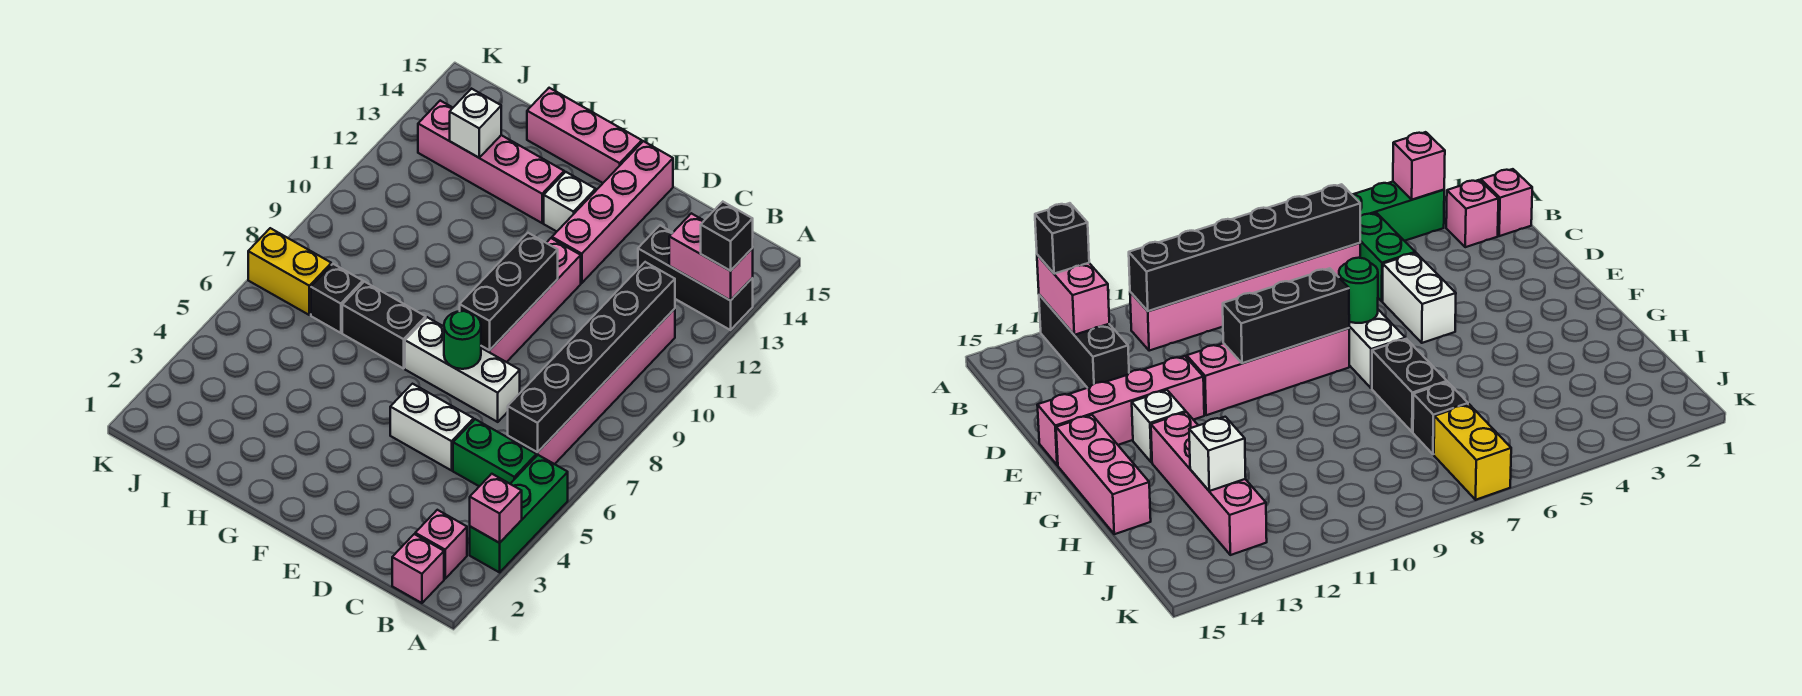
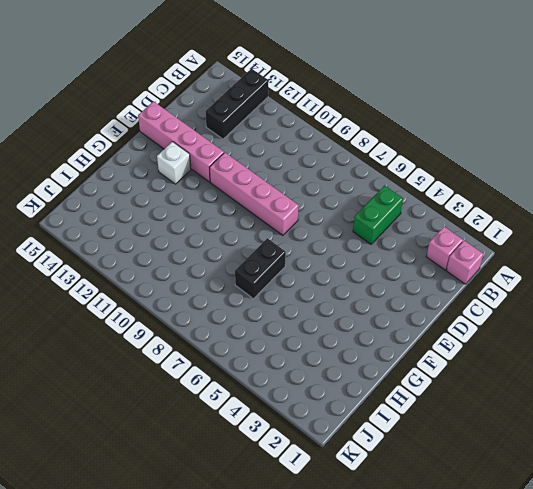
none -> green brick A3:A5 level 1
none -> pink brick B6:B11 level 1
none -> white brick D5:E5 level 1

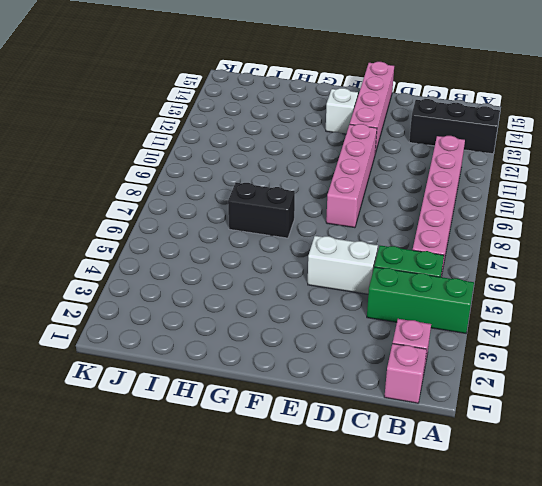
green brick A4:C4 level 1 -> green brick A3:A5 level 1
none -> white brick D7:F7 level 1
none -> pink brick F15:H15 level 1
none -> pink brick G13:J13 level 1

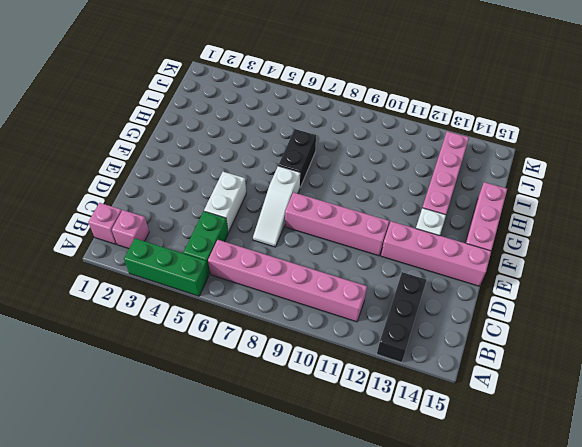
white slope D7:F7 level 1 top F -> white brick D7:F7 level 1
none -> black brick I7 level 1
none -> yellow brick J7:K7 level 1
none -> pink brick A3 level 2

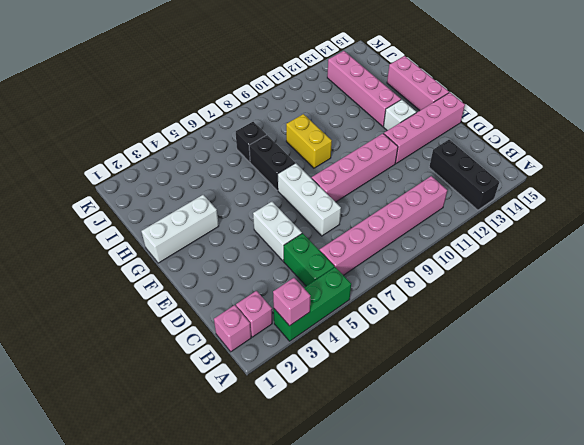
white brick G1:G3 level 1 -> none
yellow brick G9:H9 level 1 -> yellow brick J7:K7 level 1
none -> pink brick A13:B13 level 2
none -> black brick B6:B11 level 2
none -> green round brick E7 level 2

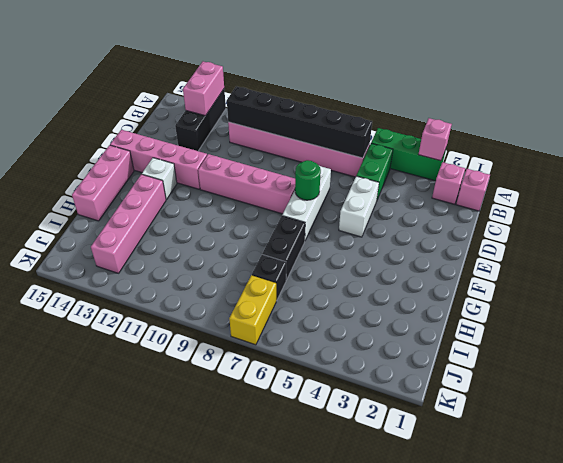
none -> black brick E8:E10 level 2
none -> white brick I13 level 2
none -> black brick A13 level 3

